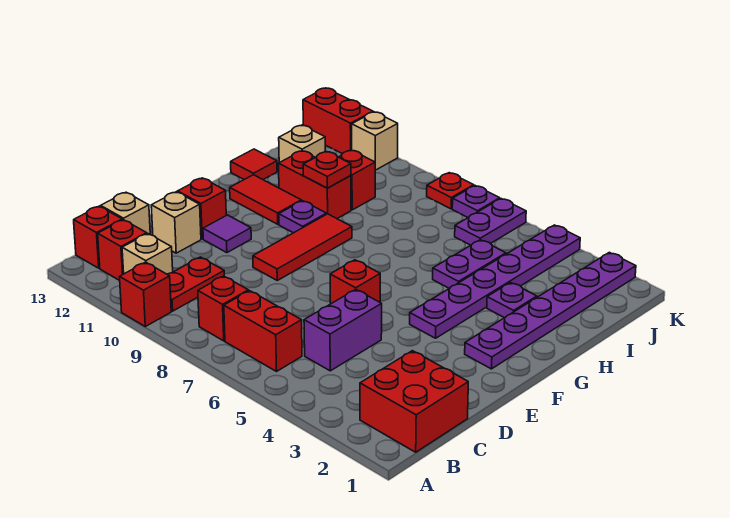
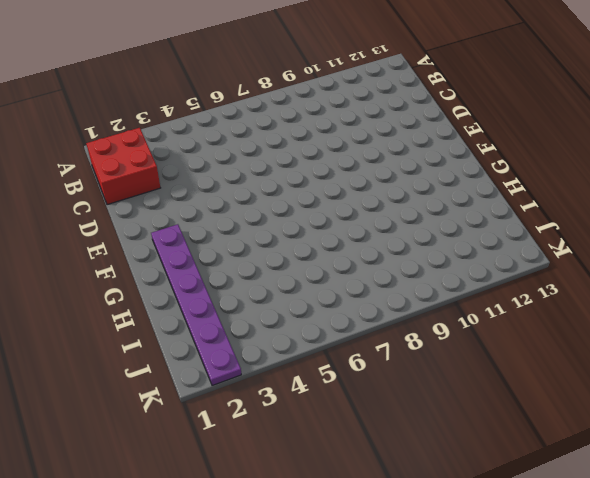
none -> red brick A10 level 1
none -> red brick B6:B7 level 1
none -> red brick B8 level 1
none -> red plate B10:C10 level 1

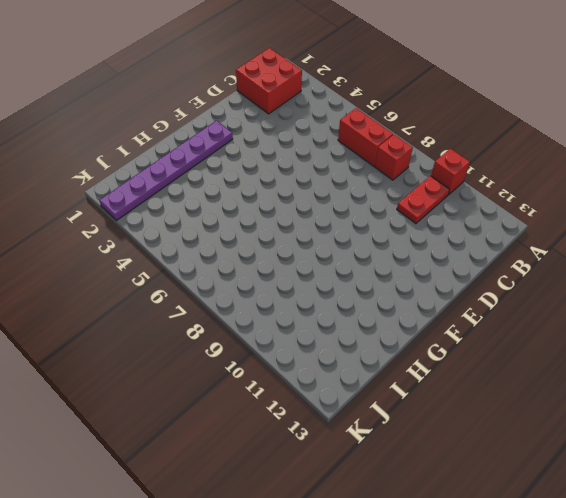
none -> tan brick B11 level 1
none -> red brick B12 level 1
none -> red brick B13 level 1
none -> purple brick C5:D5 level 1

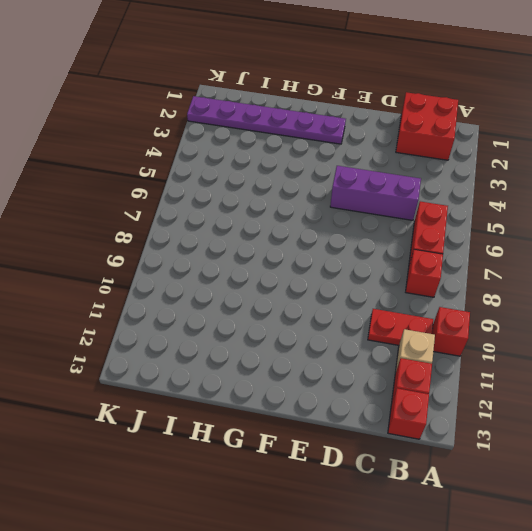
purple brick C5:E5 level 1 -> purple brick C5:D5 level 1
none -> tan brick C13 level 1
none -> tan brick D12 level 1
none -> red brick E6 level 1
none -> red tile E9:G9 level 1

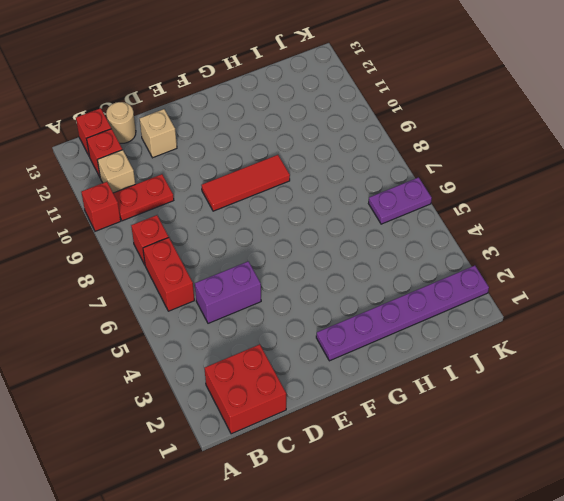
tan round brick C13 level 1 -> tan brick C13 level 1
none -> red brick E6 level 1
none -> purple tile E11 level 1
none -> red brick E12 level 1
none -> purple plate F4:K4 level 1

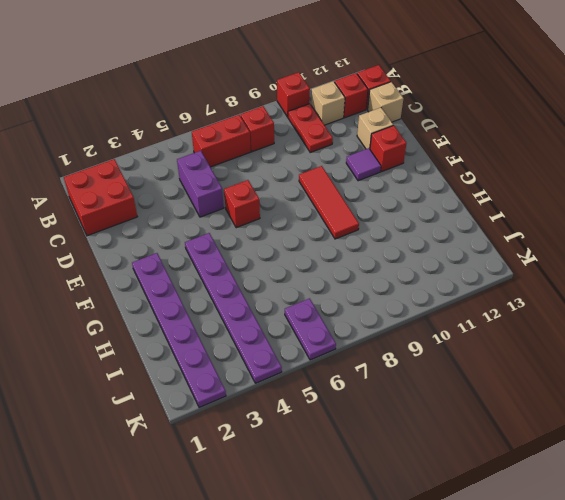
none -> purple plate G10 level 1
none -> red tile G11:G12 level 1
none -> purple plate H3 level 1
none -> purple plate H5:I5 level 1

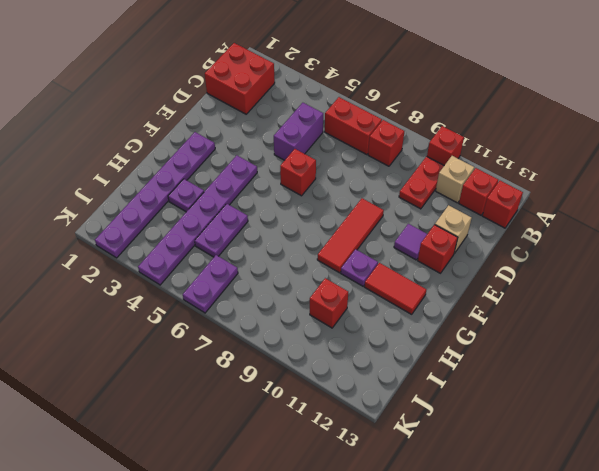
none -> tan brick C13 level 1
none -> red brick H10:H11 level 1
none -> red tile H13 level 1
none -> tan brick I12 level 1

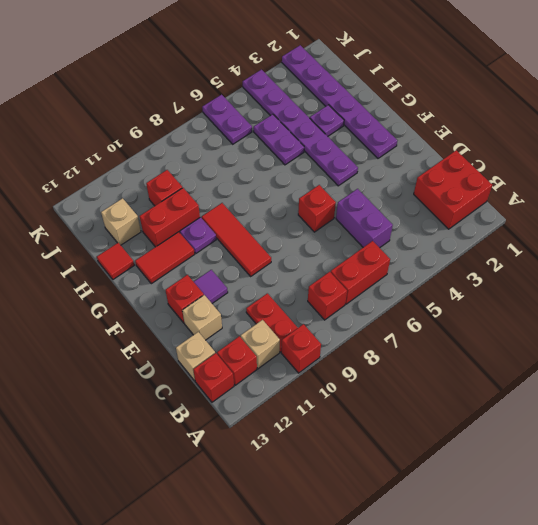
none -> purple plate K7 level 1
none -> red plate K8 level 1
none -> tan brick K11 level 1
none -> red brick K12:K13 level 1

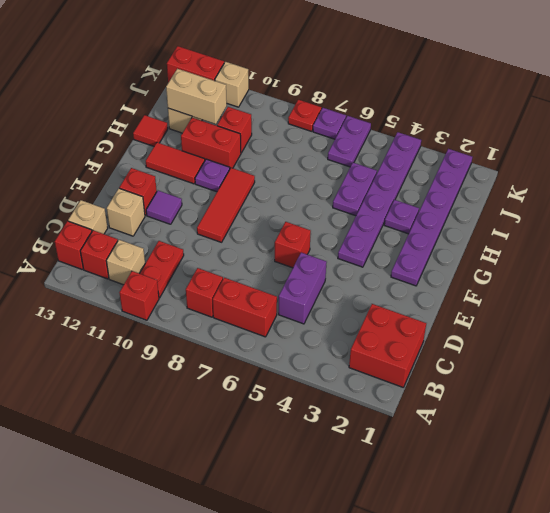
tan brick I11:I12 level 2 -> none
none -> red plate H10 level 2

